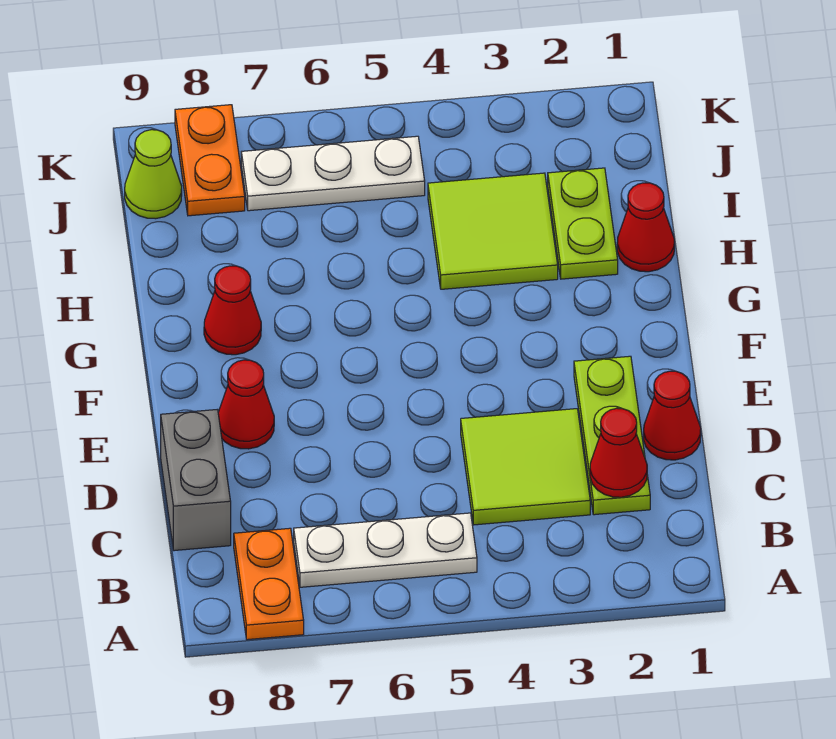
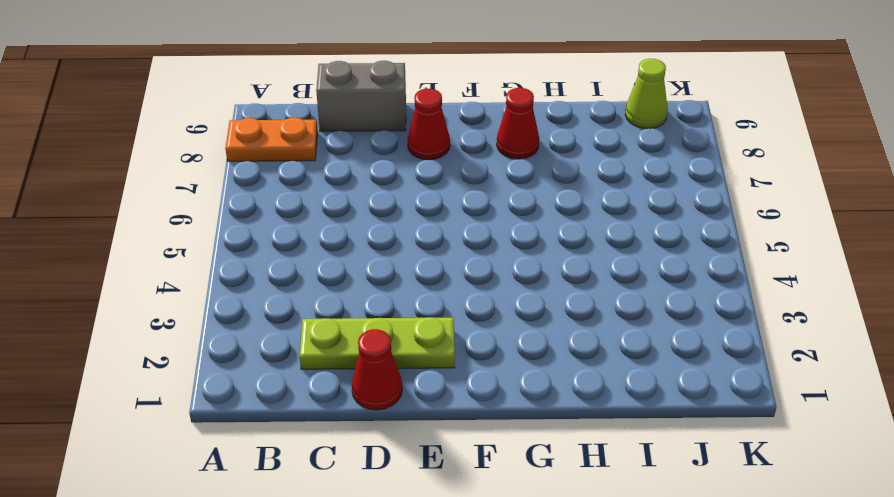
none -> white plate B5:B7 level 1
none -> lime tile C3:D4 level 1
none -> red cone H1 level 1

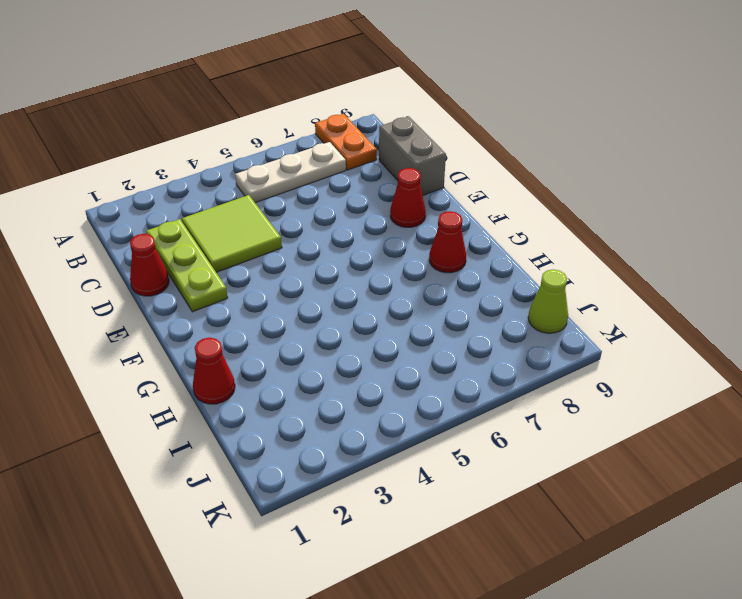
none -> lime plate H2:I2 level 1
none -> lime tile H3:I4 level 1
none -> white plate J5:J7 level 1

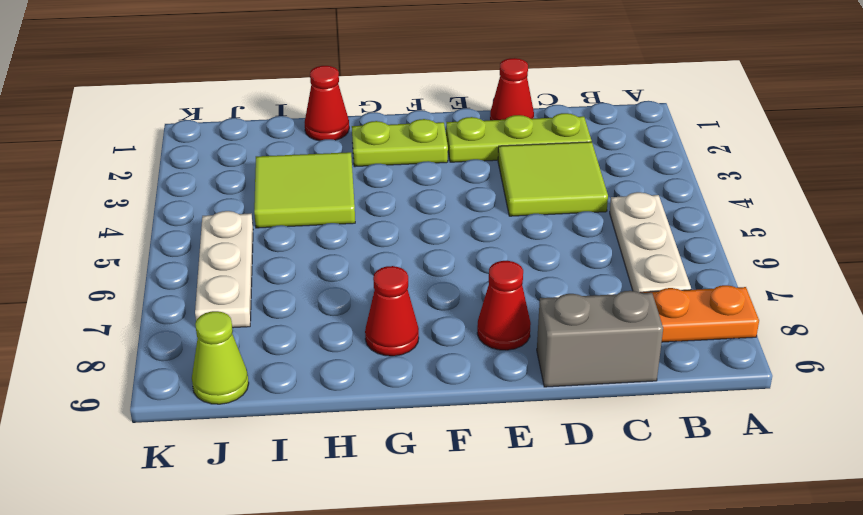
lime plate F2:G2 level 1 -> lime plate H2:I2 level 1
none -> orange plate J8:K8 level 1
none -> red cone C2 level 2

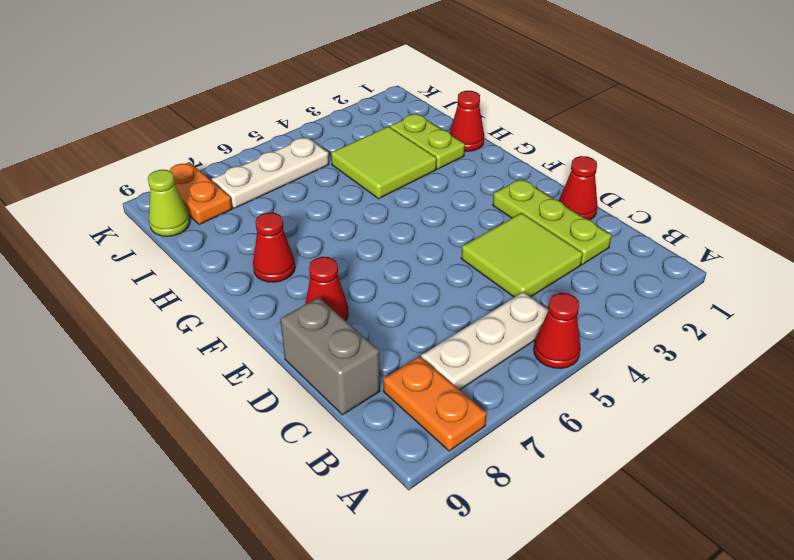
red cone A5 level 1 -> red cone C2 level 2

